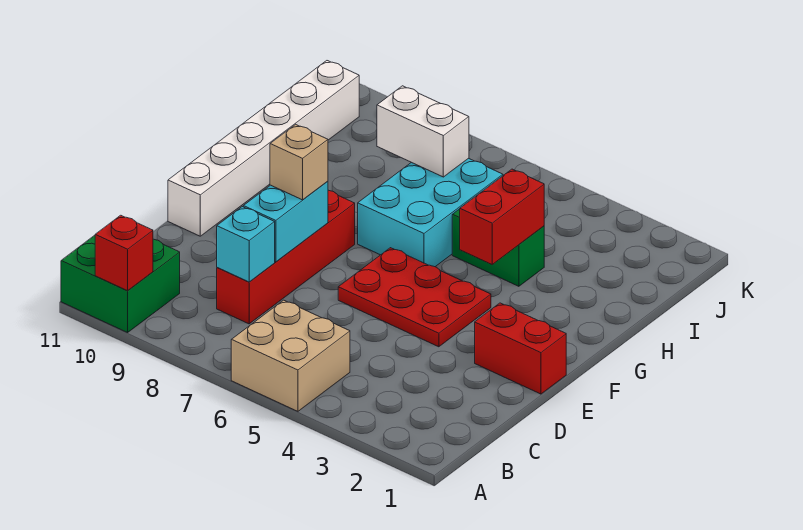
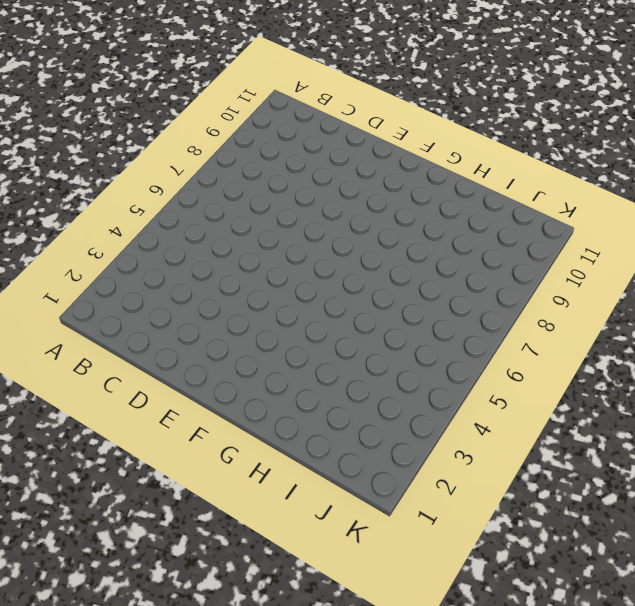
none -> tan brick A5:B6 level 1
none -> green brick A10:B11 level 1
none -> red brick C8:F8 level 1

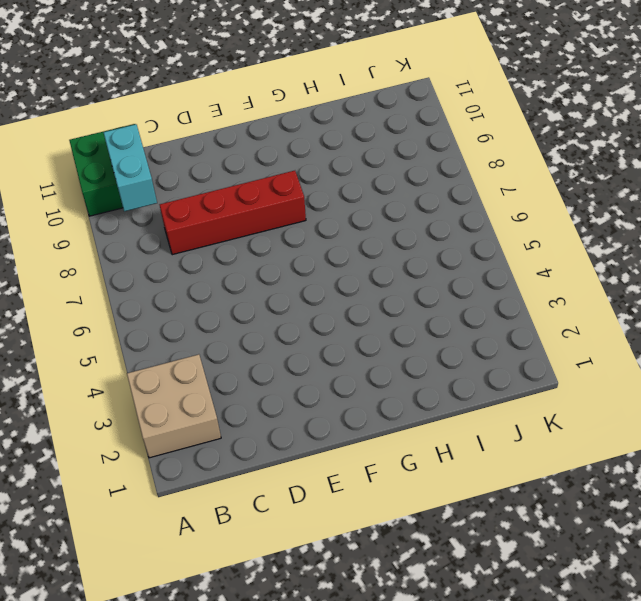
tan brick A2:B3 level 1 -> tan brick A5:B6 level 1
cyan brick B9:B10 level 2 -> cyan brick D8:E8 level 2
none -> red brick E1:E2 level 1
none -> red plate E4:F6 level 1
none -> white brick E11:J11 level 1

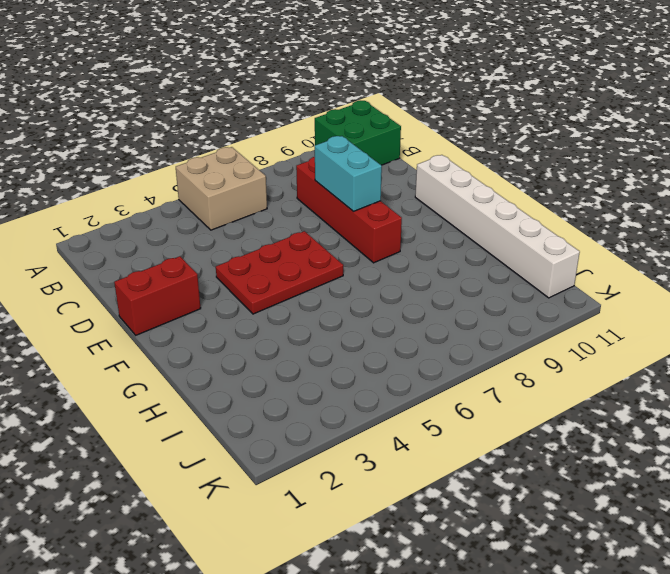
none -> cyan brick G6:I7 level 1
none -> green brick H4:H5 level 1
none -> red brick A10 level 2

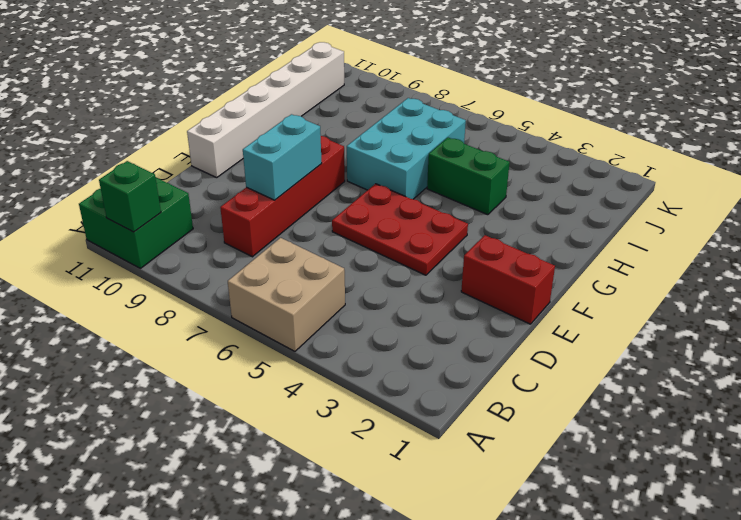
green brick A10 level 2 -> red brick A10 level 2
none -> cyan brick C8 level 2
none -> red brick G4:H4 level 2
none -> white brick I7:I8 level 2

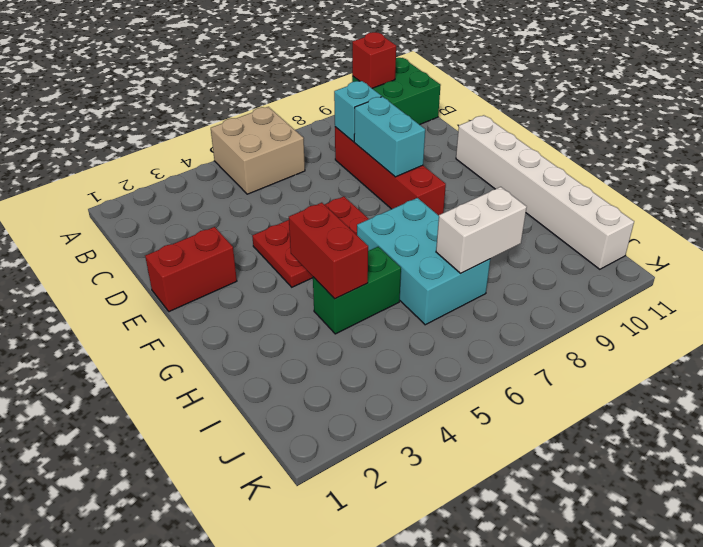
none -> tan brick E8 level 3

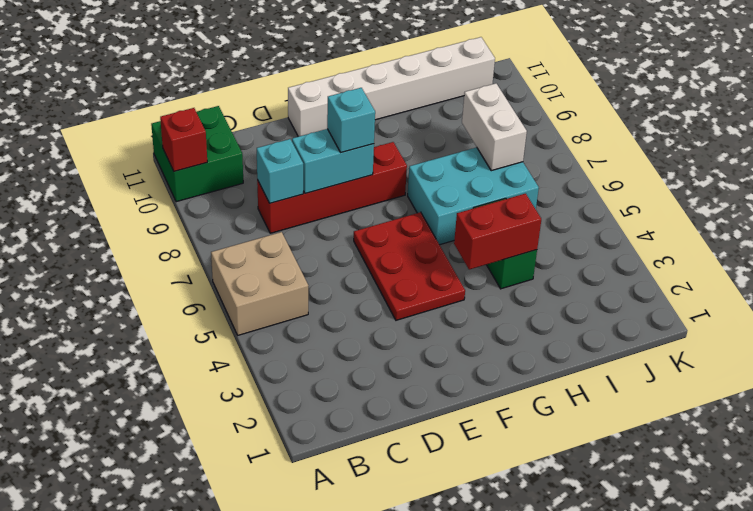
cyan brick E8 level 3 -> tan brick E8 level 3
none -> red brick E1:E2 level 1

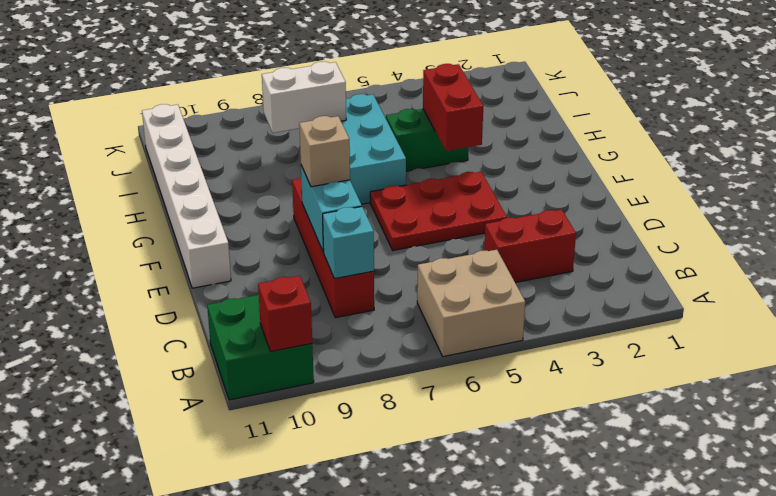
red brick C3:C4 level 1 -> red brick E1:E2 level 1

